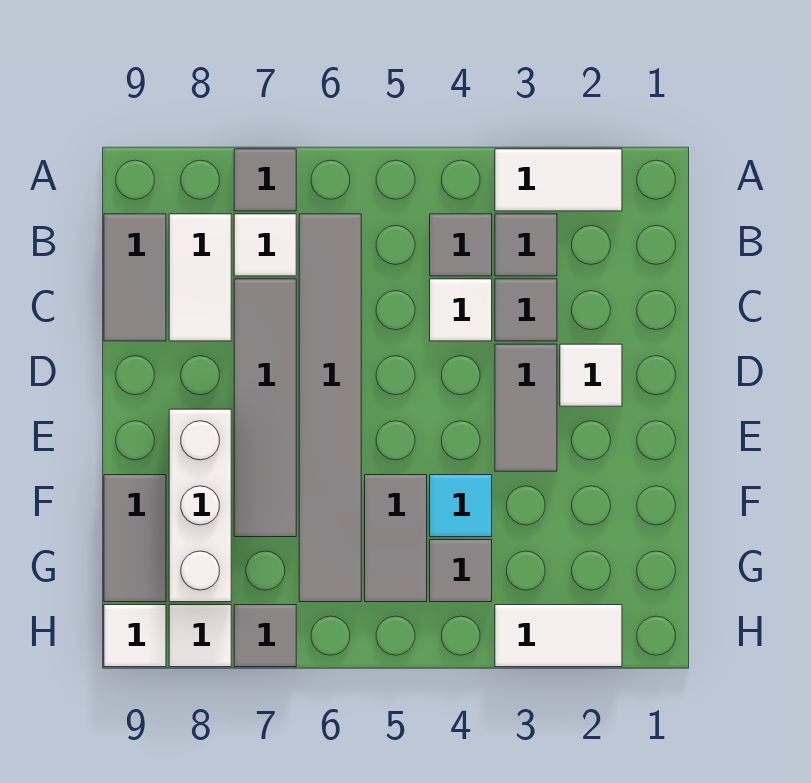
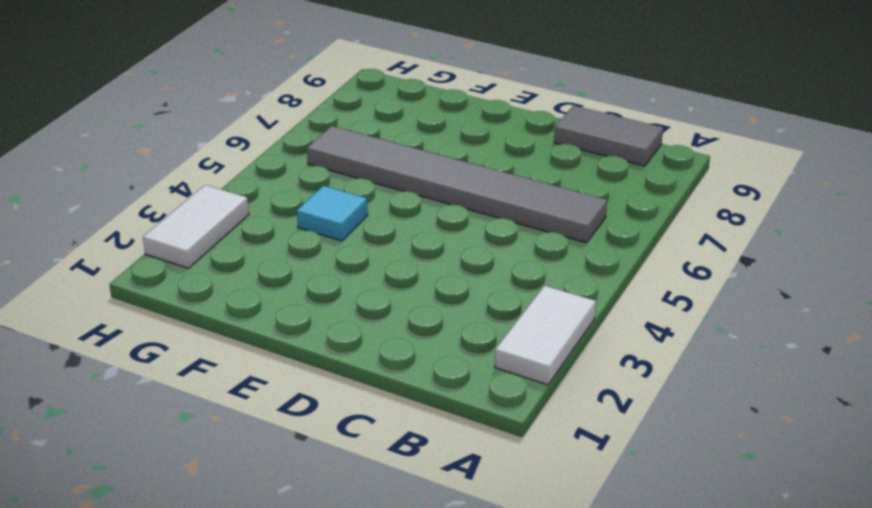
none -> grey tile A7 level 1
none -> grey tile B3 level 1
none -> grey tile B4 level 1

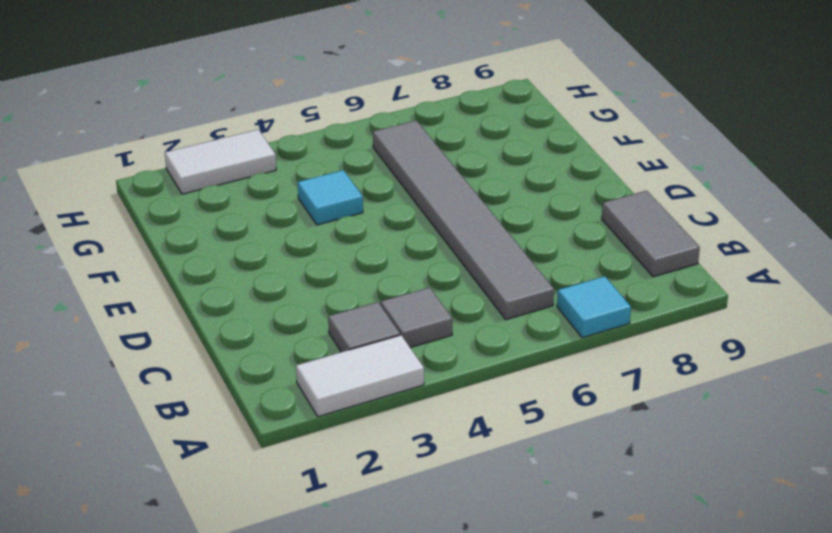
cyan tile A7 level 1 -> grey tile A7 level 1
none -> white tile B7 level 1
none -> white tile B8:C8 level 1
none -> grey tile C3 level 1

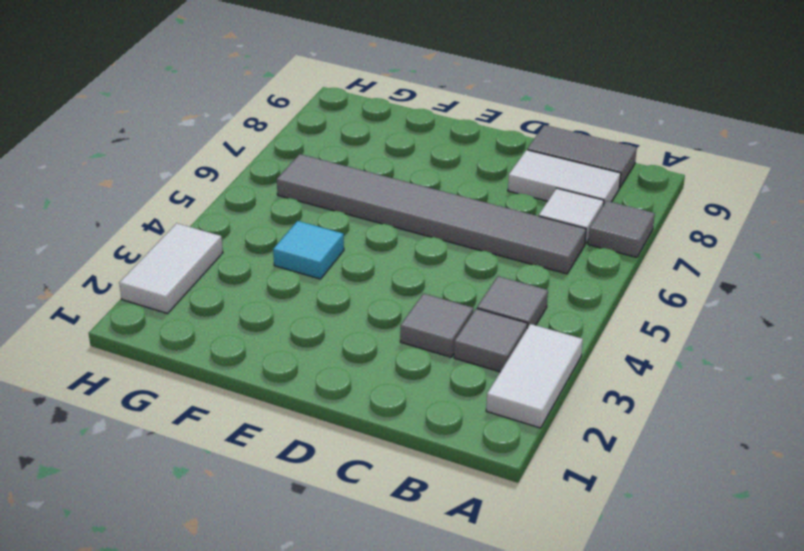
none -> white tile C4 level 1
none -> grey tile C7:F7 level 1
none -> white tile D2 level 1

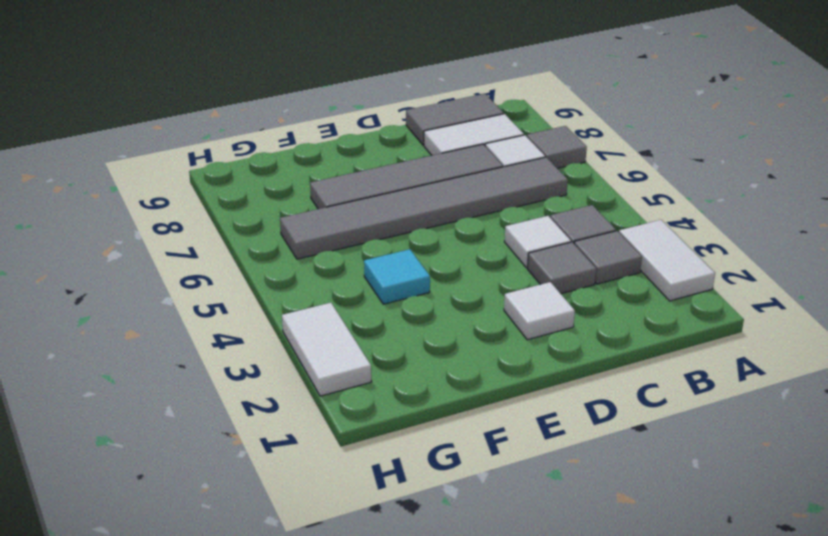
none -> grey tile D3:E3 level 1
none -> white brick E8:G8 level 1
none -> grey tile F5:G5 level 1

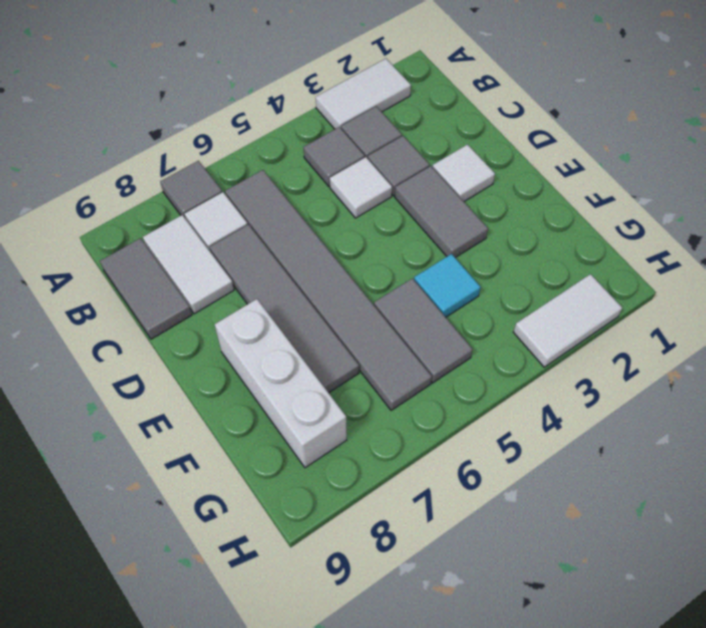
none -> grey tile F9:G9 level 1
none -> grey tile G4 level 1
none -> grey tile H7 level 1

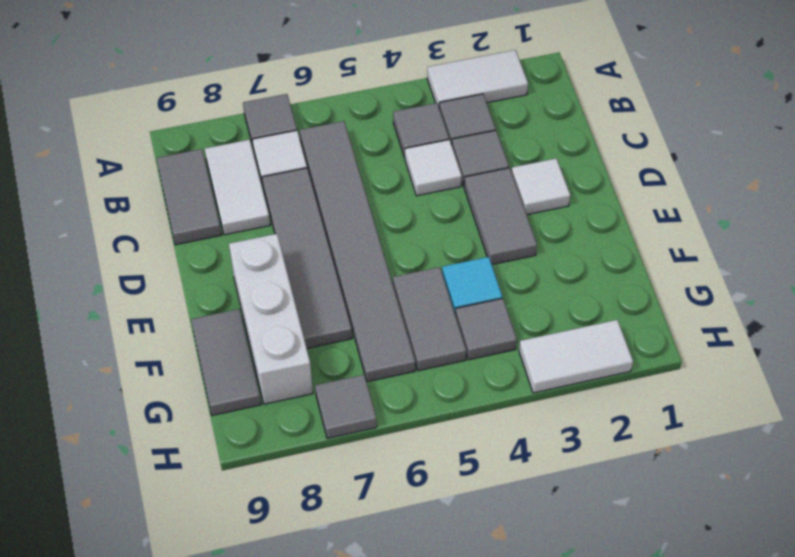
none -> white tile H8 level 1
none -> white tile H9 level 1

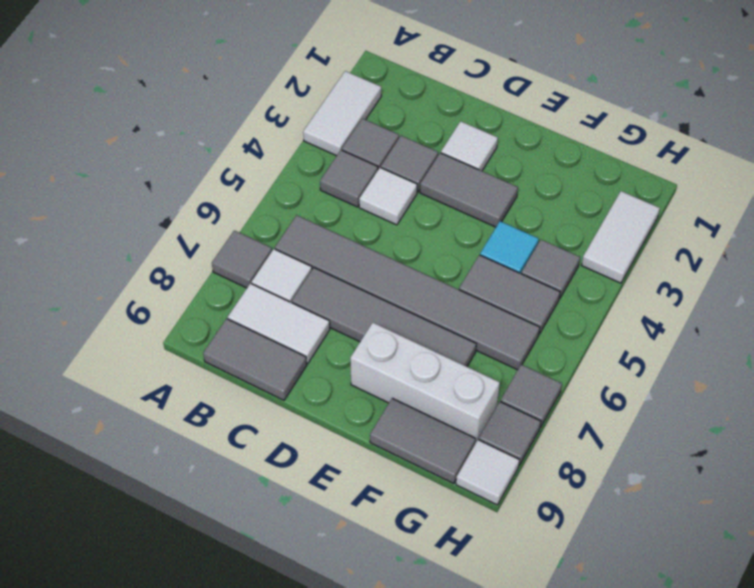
grey tile H8 level 1 -> white tile H8 level 1

